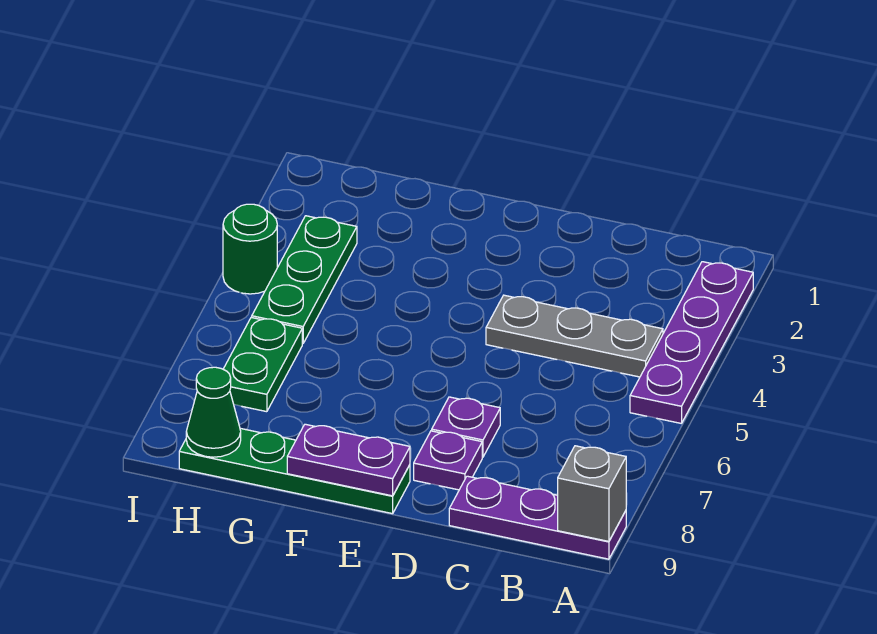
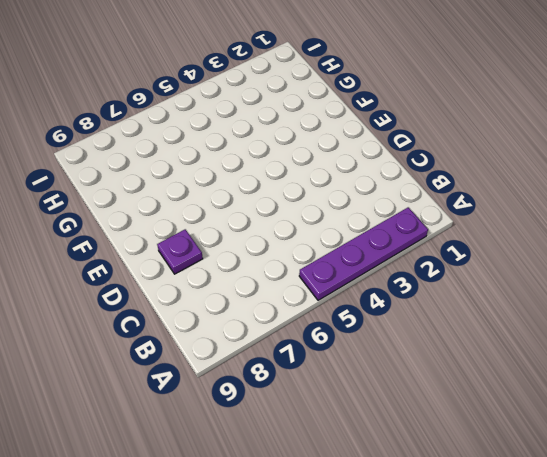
none -> purple plate A9:C9 level 1
none -> grey plate B4:D4 level 1
none -> purple plate D7 level 1

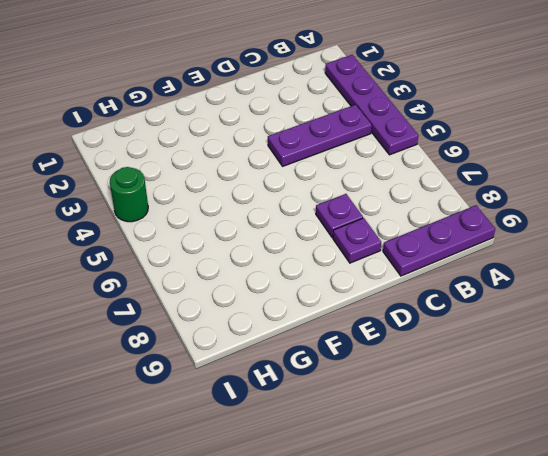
purple plate B4:D4 level 1 -> grey plate B4:D4 level 1
none -> green plate E9:H9 level 1
none -> green plate H3:H5 level 1
none -> green plate H6:H7 level 1

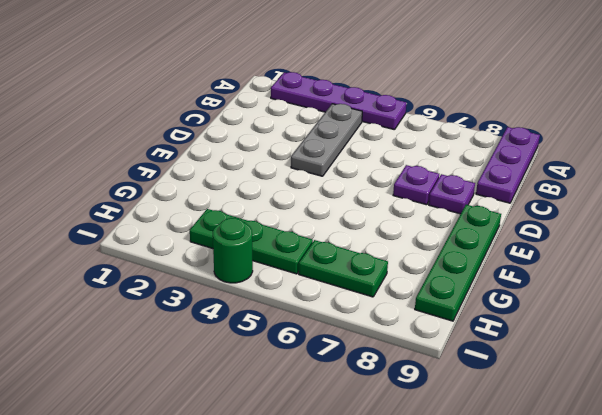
none -> grey brick A9 level 2
none -> purple plate E9:F9 level 2
none -> green cone H9 level 2

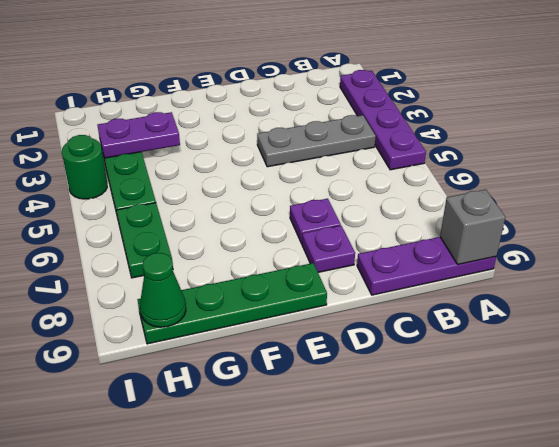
purple plate G3:H3 level 2 -> purple plate E9:F9 level 2

